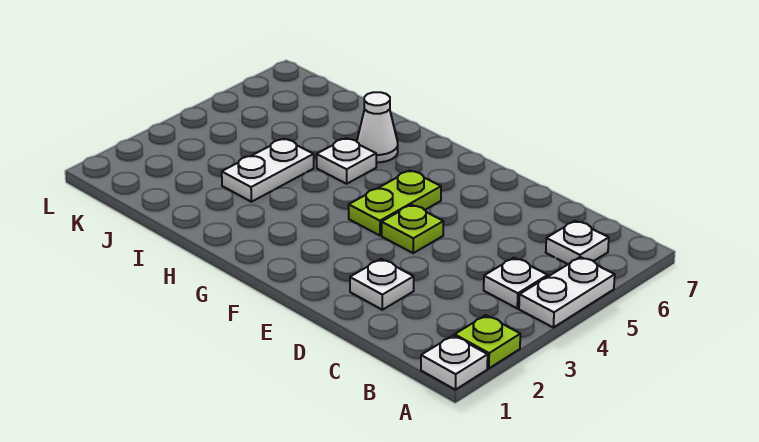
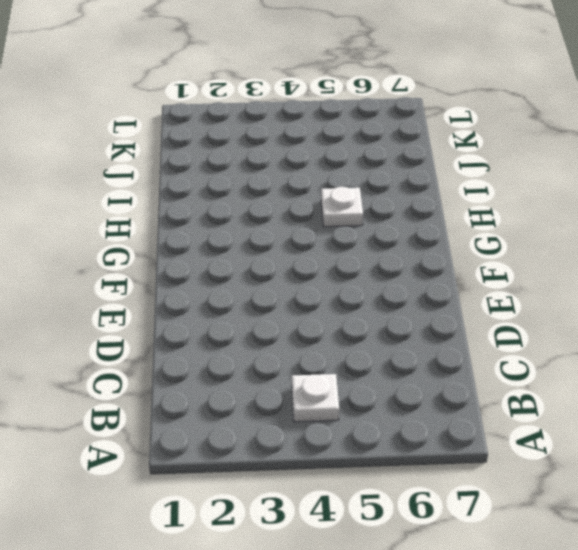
none -> white plate A1 level 1
none -> lime plate A2 level 1

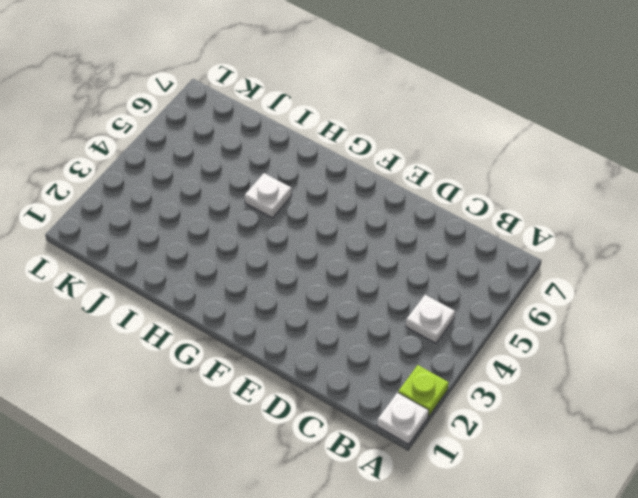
none -> white plate A4:A5 level 1
none -> white plate B6 level 1

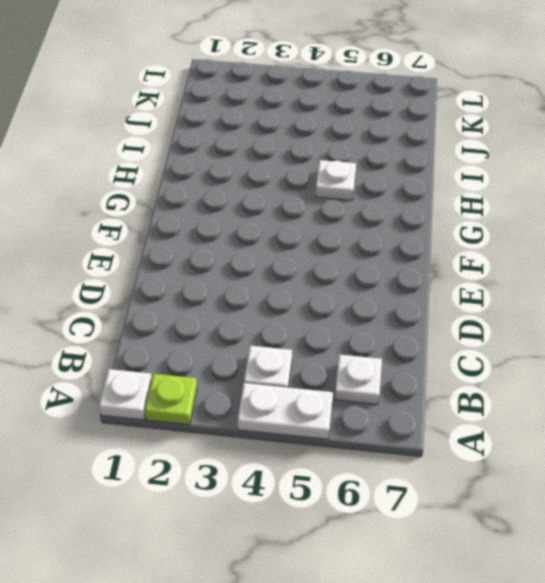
none -> white plate D2 level 1
none -> lime plate E4 level 1

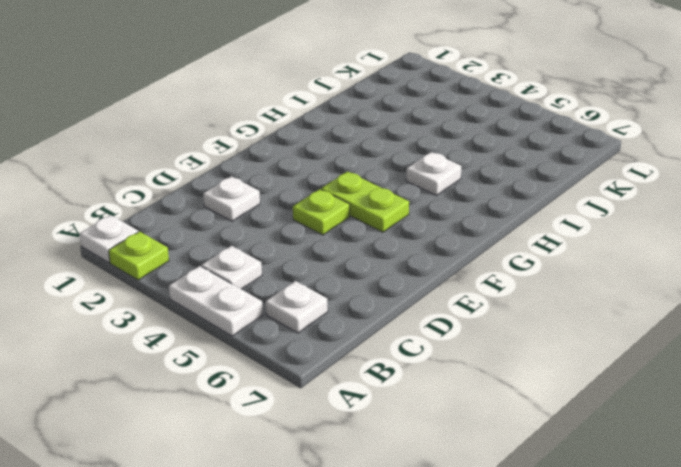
none -> white cone H6 level 1
none -> white plate I3:I4 level 1

